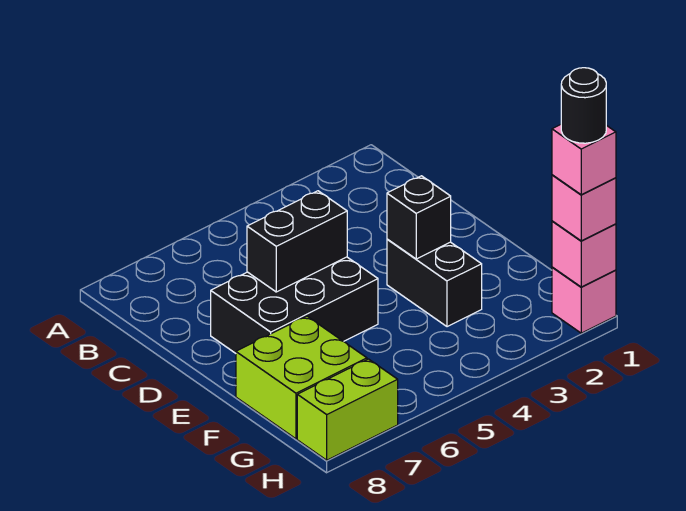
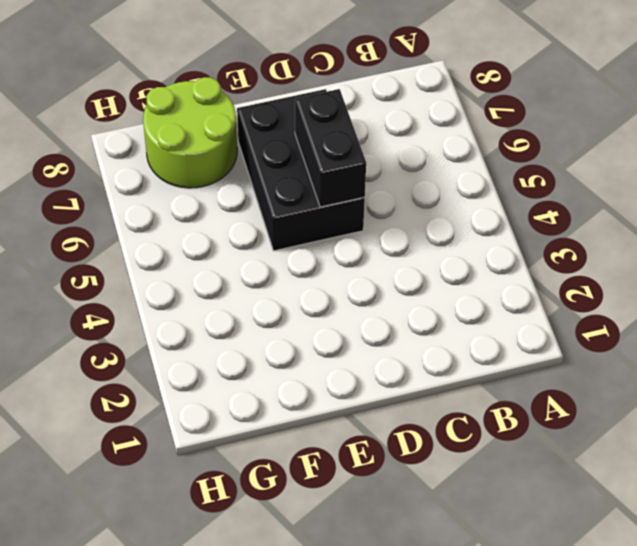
lime round brick F7:G8 level 1 -> lime brick F7:G8 level 1
none -> black brick E3:F3 level 1
none -> pink brick H1 level 1

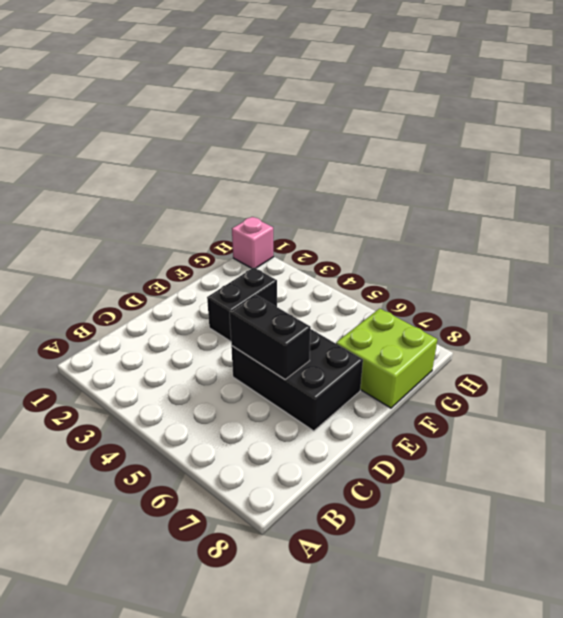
none -> lime brick H7:H8 level 1
none -> black brick E3 level 2

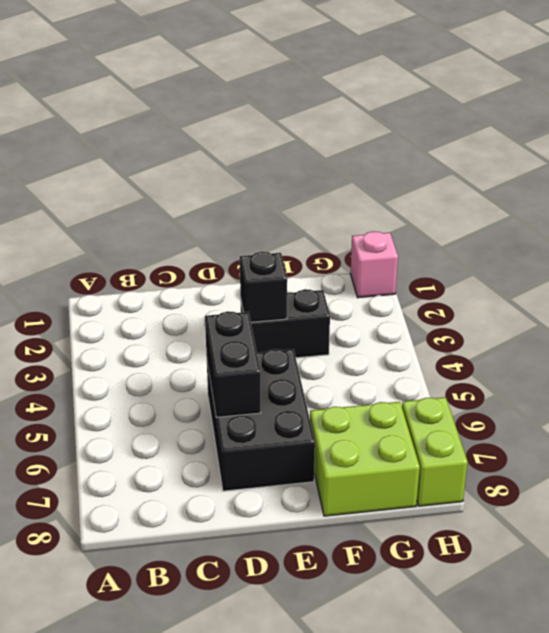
none -> pink brick H1 level 2
none -> pink brick H1 level 3

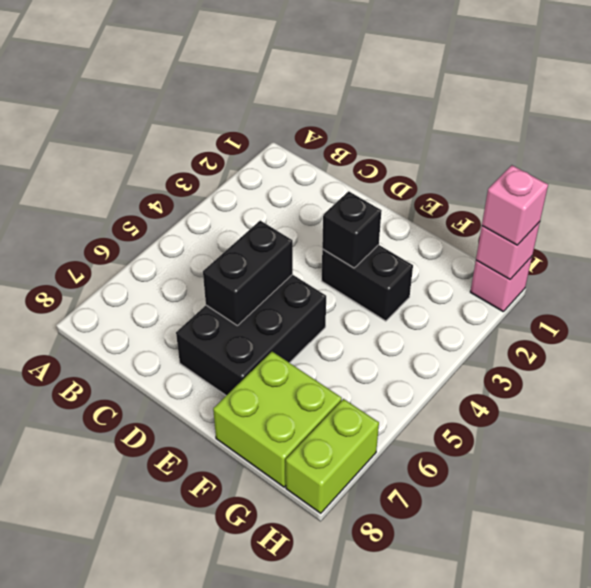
none -> pink brick H1 level 4
none -> black round brick H1 level 5

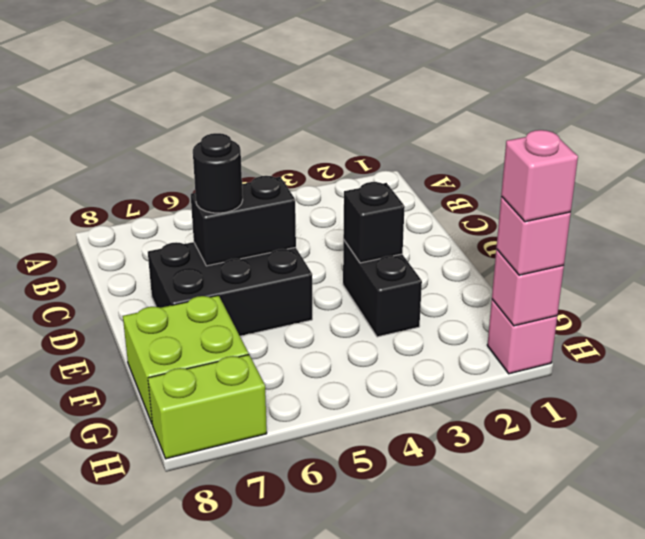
black round brick D6 level 3 -> black round brick H1 level 5

